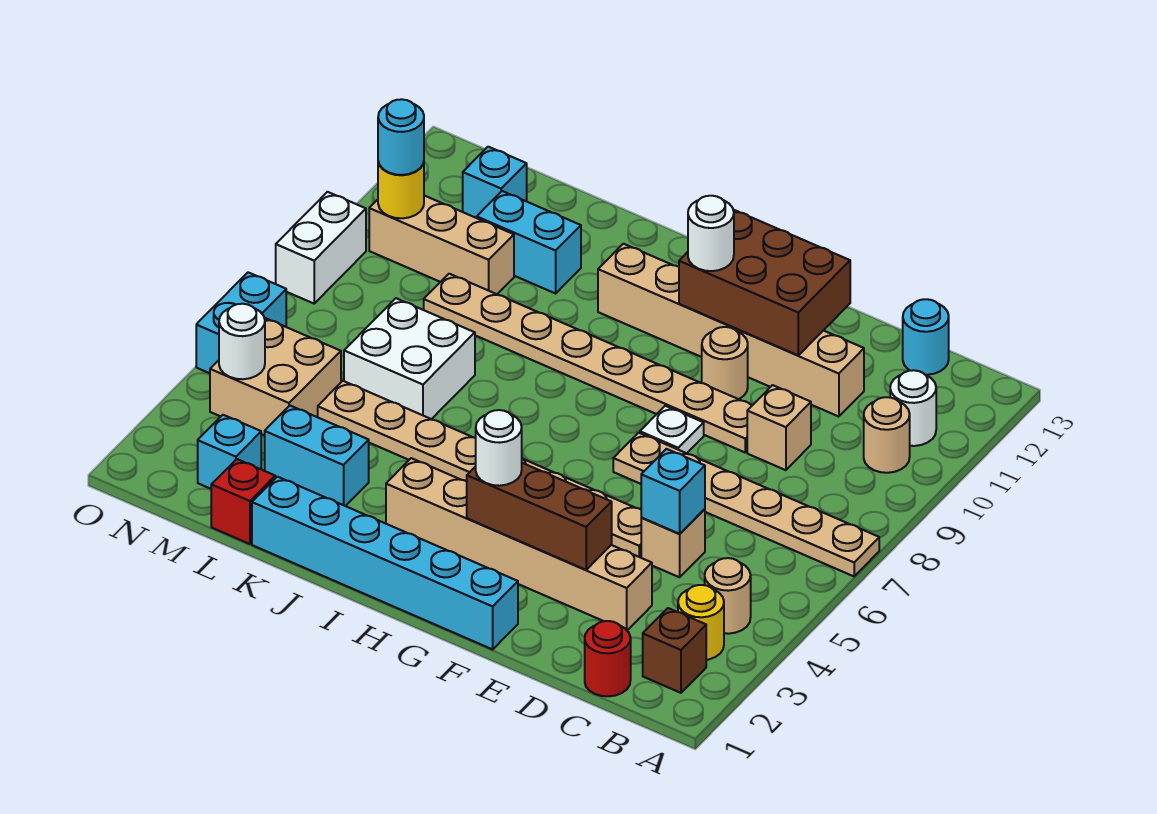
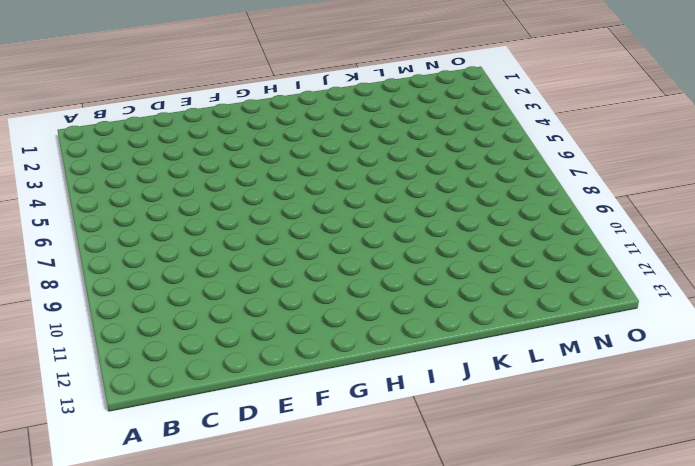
none -> tan plate A7:F7 level 1
none -> brown brick B2 level 1
none -> yellow round brick B3 level 1
none -> tan round brick B4 level 1

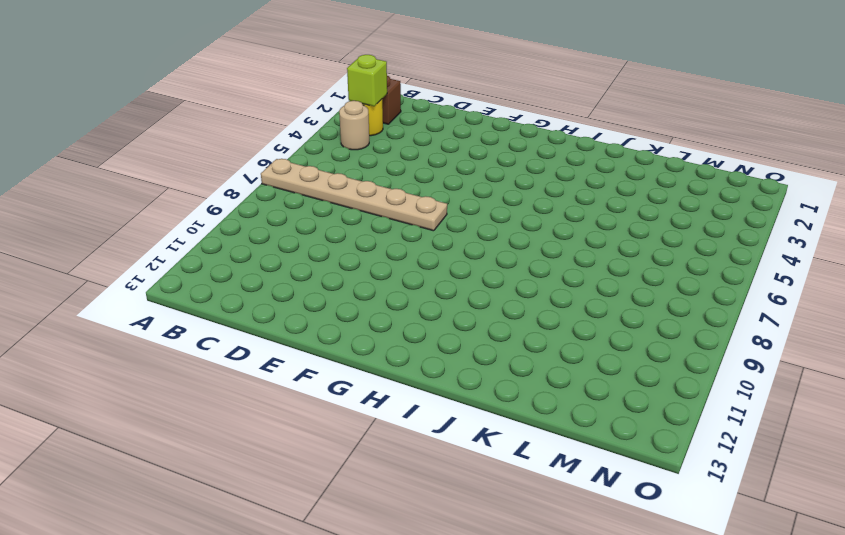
lime brick B3 level 2 -> none
none -> tan round brick B10 level 1
none -> white round brick B11 level 1
none -> red round brick C1 level 1
none -> cyan round brick C13 level 1

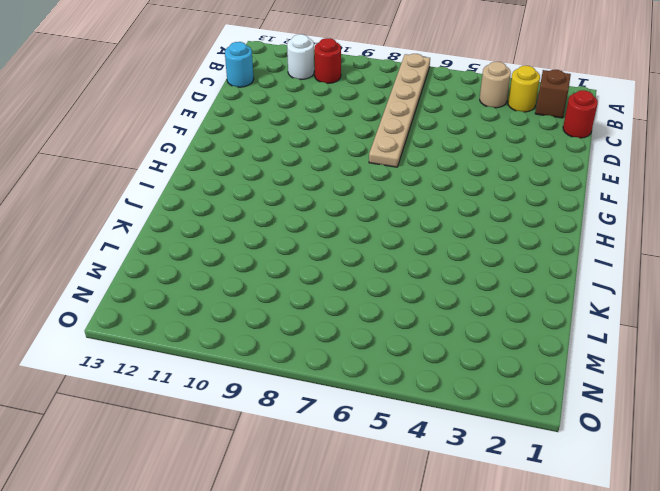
red round brick B10 level 1 -> tan round brick B10 level 1
none -> tan brick D3:I3 level 1
none -> tan brick D5 level 1
none -> tan brick D9 level 1
none -> tan brick D11:I11 level 1

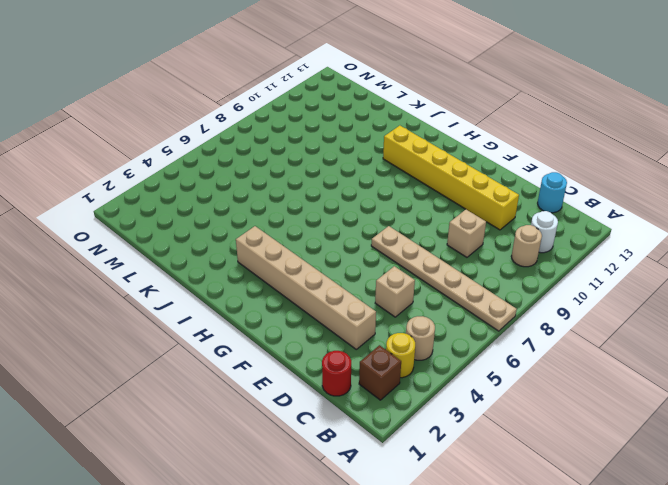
yellow brick D11:I11 level 1 -> tan brick D11:I11 level 1
none -> tan plate E5:L5 level 1
none -> tan plate E9:L9 level 1
none -> cyan brick F1:K1 level 1
none -> white plate F8 level 1

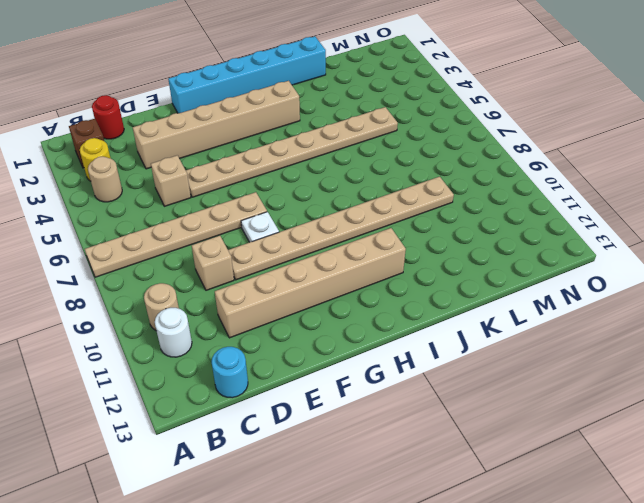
none -> tan round brick F10 level 1
none -> cyan brick K3:L3 level 1
none -> white brick K6:L7 level 1
none -> cyan brick K11:L11 level 1

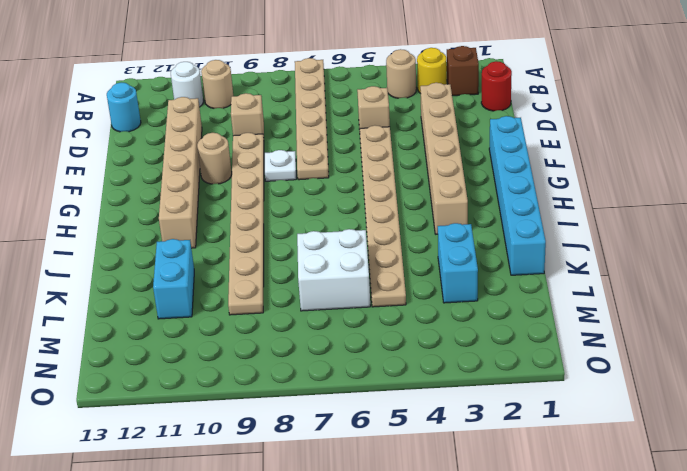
none -> red brick L1 level 1
none -> tan brick L10:N10 level 1
none -> cyan brick M2 level 1
none -> tan brick M4:N5 level 1

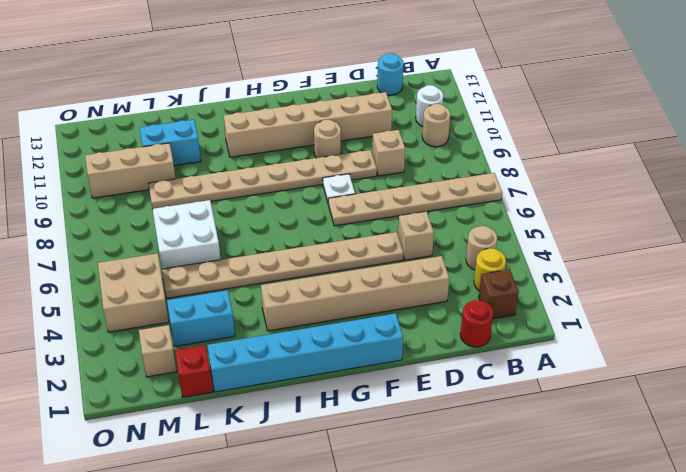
tan brick M2 level 1 -> cyan brick M2 level 1
none -> cyan brick M12 level 1
none -> cyan brick O5:O6 level 1
none -> white brick O8:O9 level 1
none -> cyan brick D5 level 2

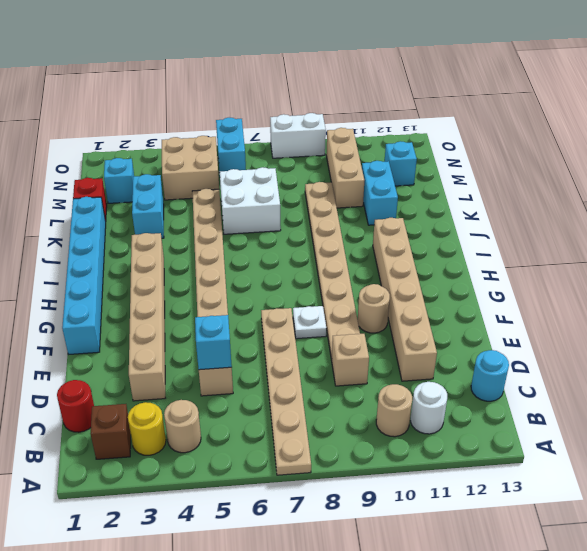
cyan brick N6:O6 level 1 -> cyan brick O5:O6 level 1
none -> brown brick E3:G3 level 2
none -> brown brick E11:G12 level 2
none -> white round brick N4 level 2
none -> yellow round brick N10 level 2

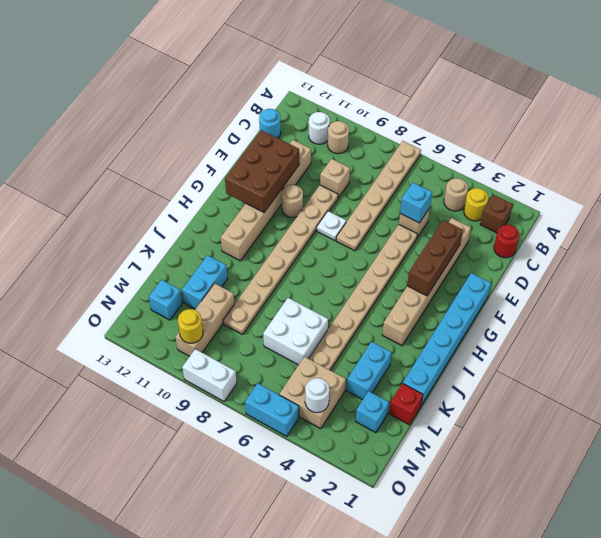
none -> white round brick G3 level 3
none -> white round brick G11 level 3
none -> cyan round brick N10 level 3

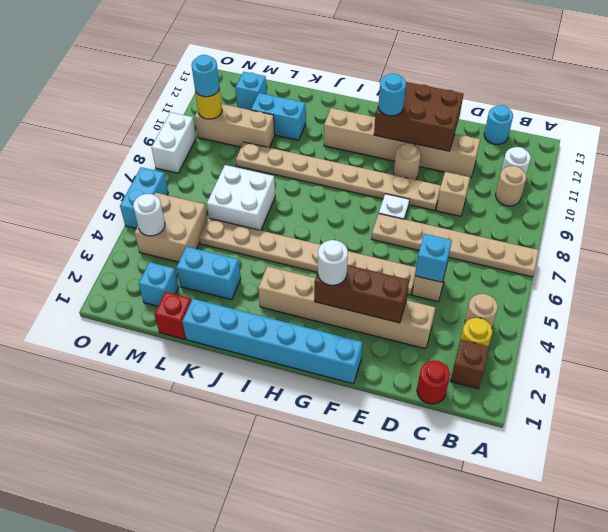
cyan round brick G11 level 3 -> white round brick G11 level 3

